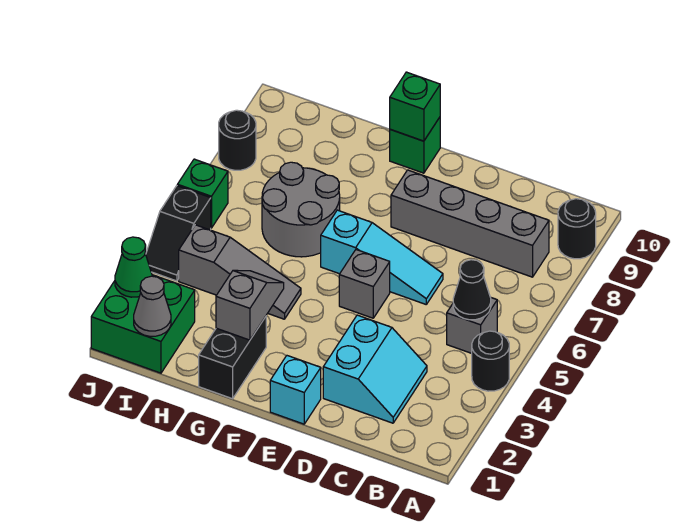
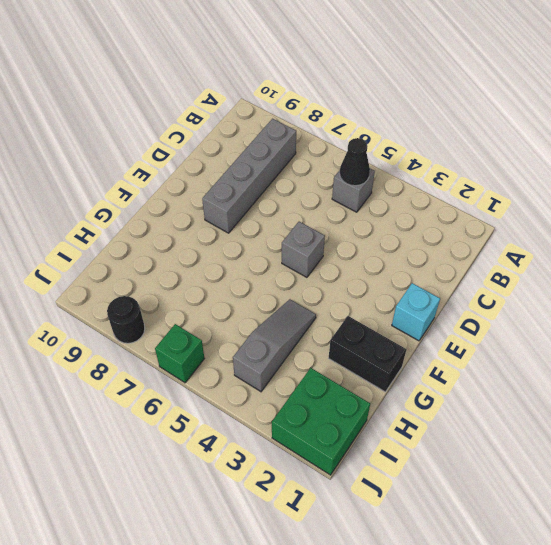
none -> black round brick A4 level 1
none -> black round brick A9 level 1
none -> cyan slope C2:D3 level 1 top D

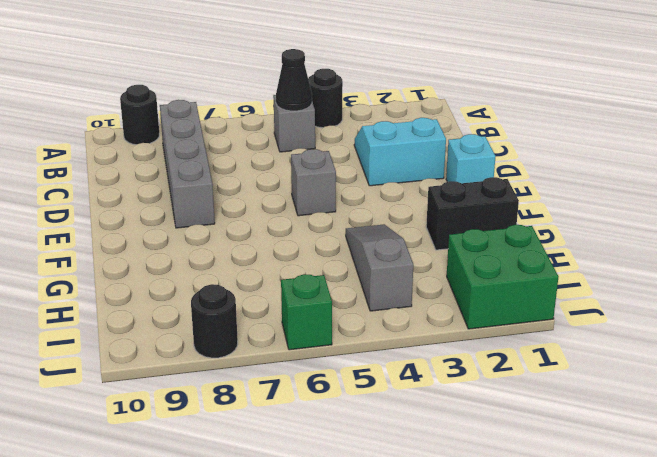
none -> cyan slope D6:F6 level 1 top F
none -> green brick F10 level 1
none -> grey round brick G6:H7 level 1

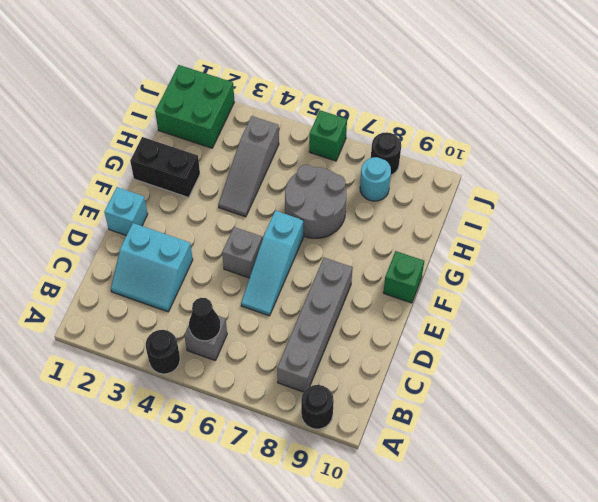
cyan round brick I8 level 1 -> none
none -> black slope J4:J5 level 1 top 5
none -> green brick F10 level 2
none -> grey slope G2:G3 level 2 top 2

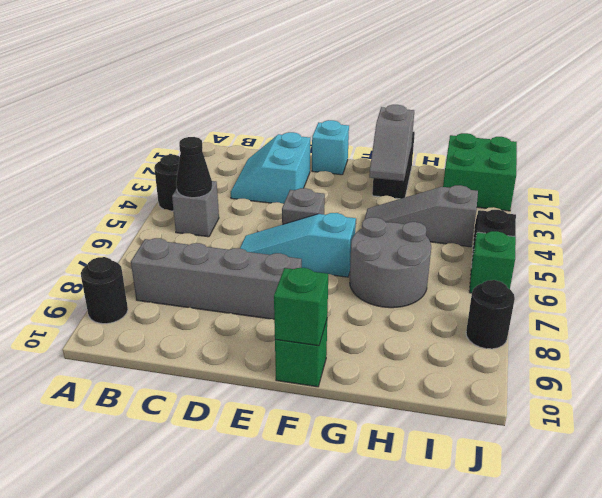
none -> grey cone I1 level 2
none -> green cone J2 level 2

